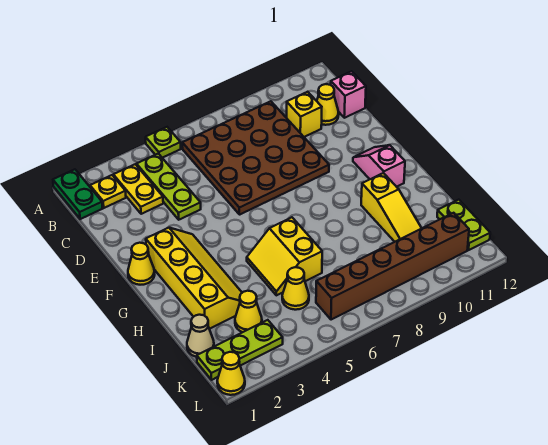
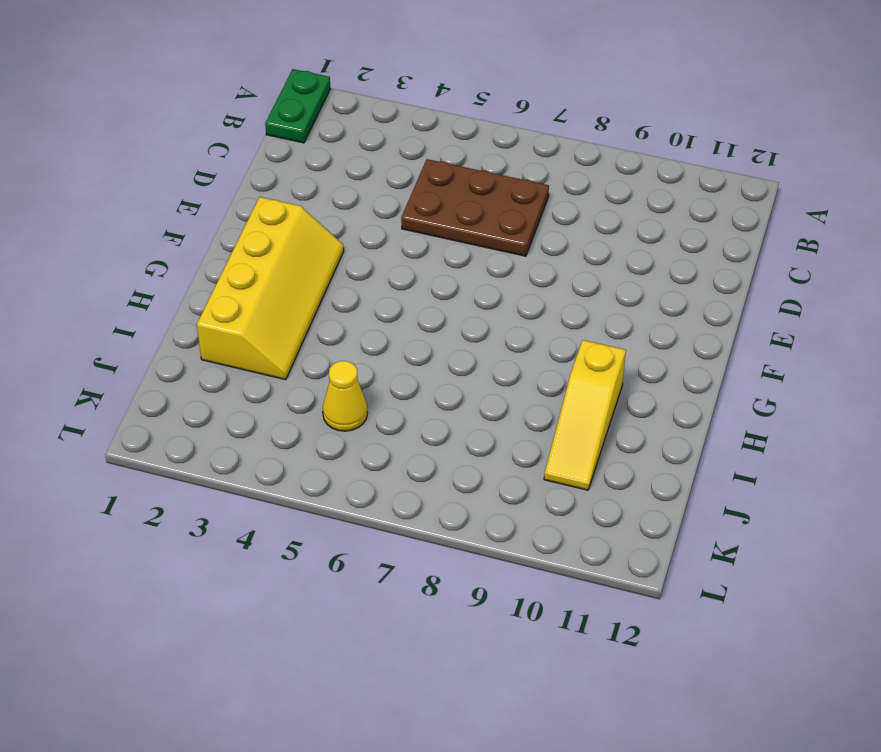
brown plate C5:D7 level 1 -> brown plate B6:E9 level 1
none -> lime plate A5 level 1
none -> yellow plate B2 level 1
none -> yellow plate B3:C3 level 1

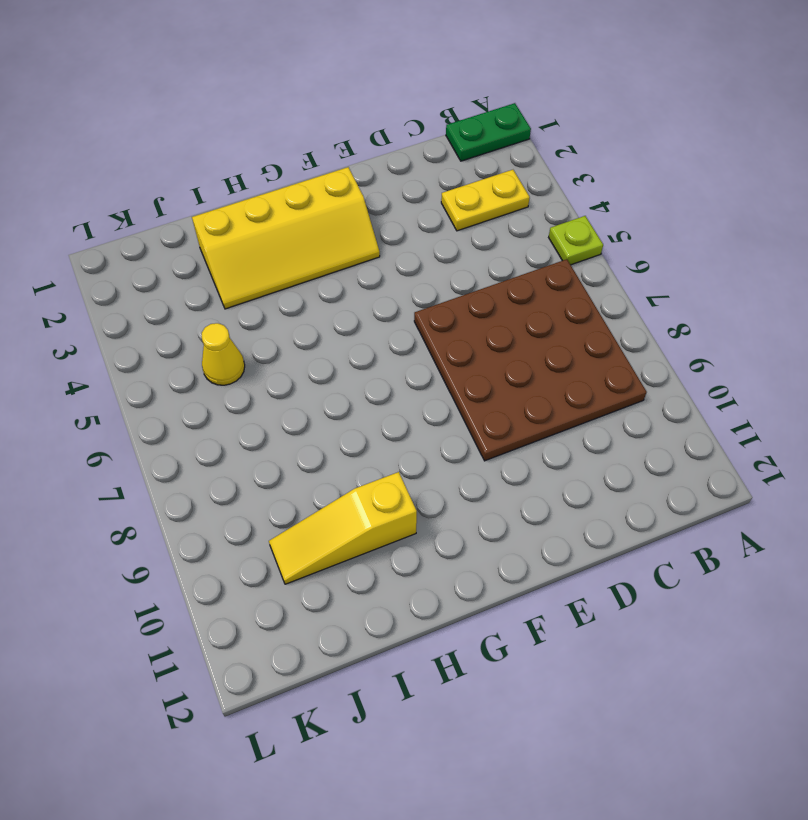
none -> yellow plate B2 level 1
none -> lime plate B4:D4 level 1
none -> yellow brick C10 level 1

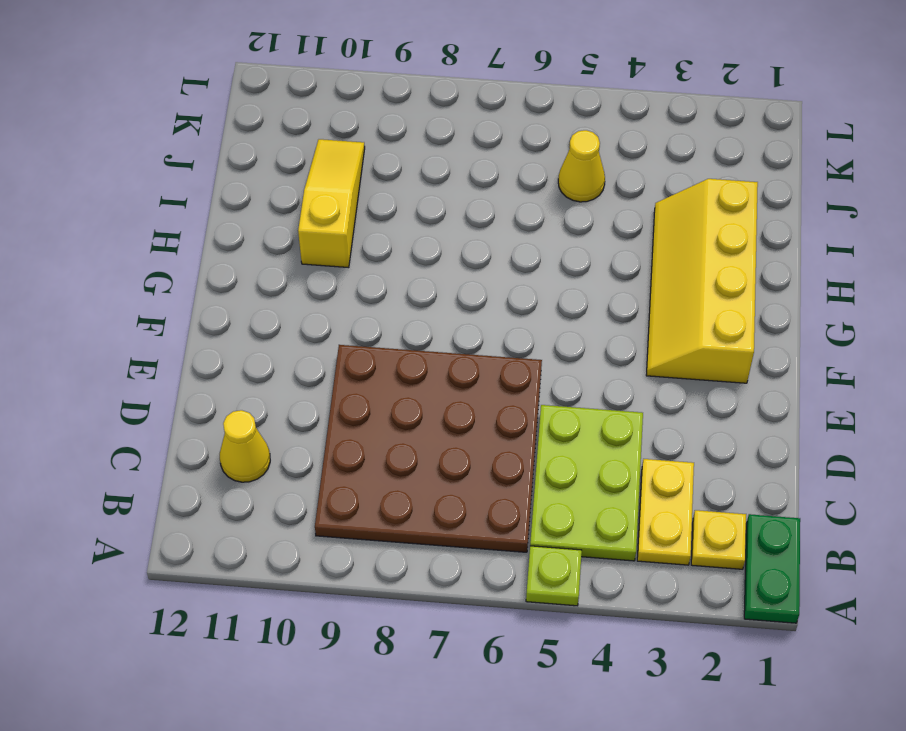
lime plate B4:D5 level 1 -> lime plate B4:D4 level 1
none -> yellow brick C10 level 1
none -> pink brick C12 level 1
none -> yellow cone F1 level 1

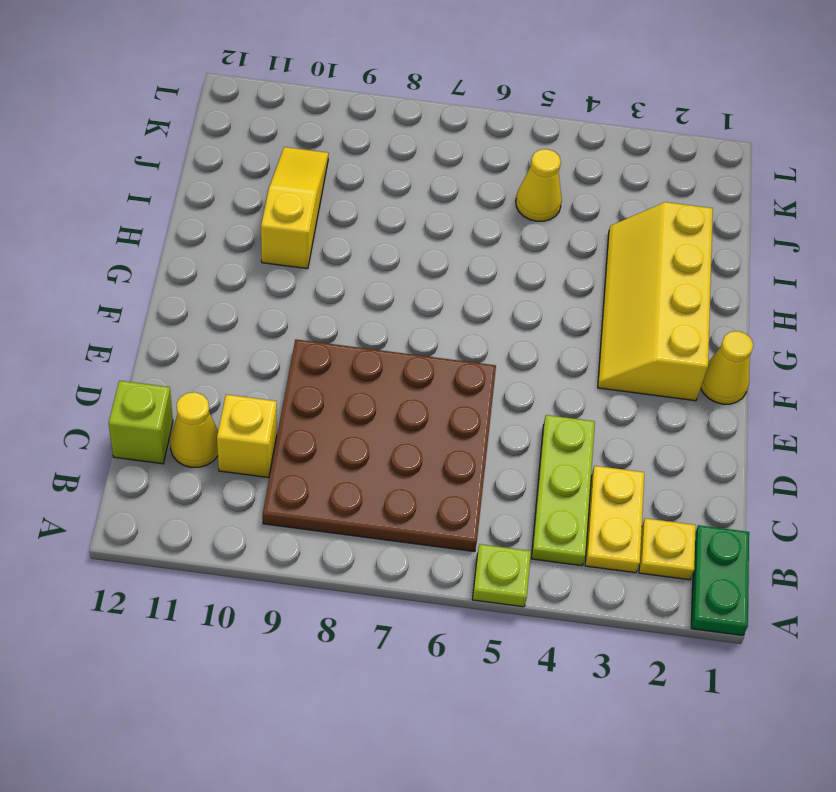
lime brick C12 level 1 -> pink brick C12 level 1
none -> pink slope F11:G11 level 1 top G
none -> yellow slope H5:I6 level 1 top 6
none -> tan cone J1 level 1

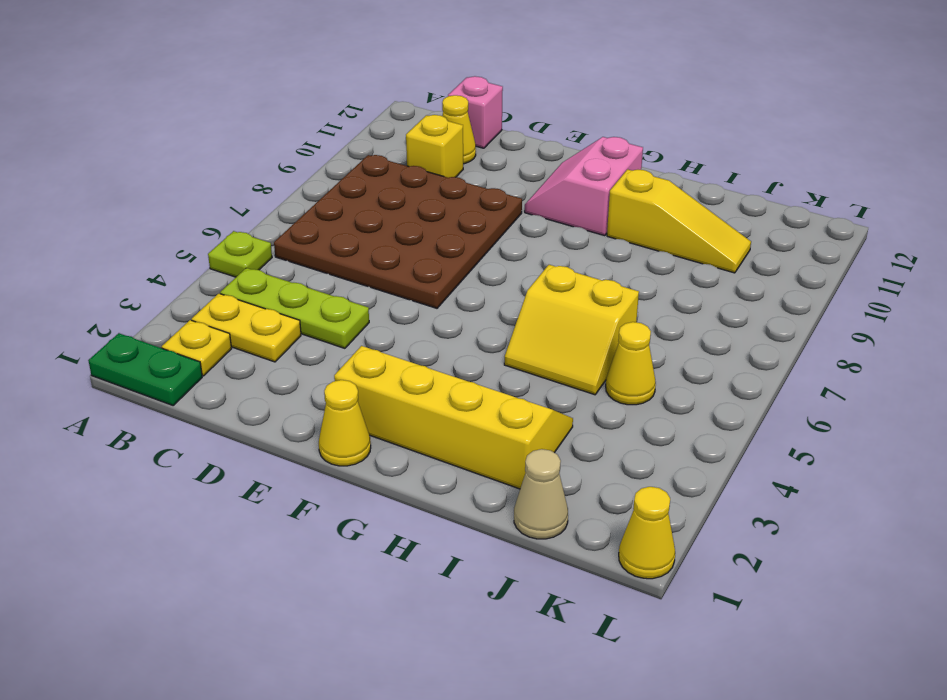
pink slope F10:G11 level 1 top G -> pink slope F11:G11 level 1 top G
none -> yellow cone J3 level 1
none -> lime plate J12:K12 level 1
none -> lime plate K1:K3 level 1

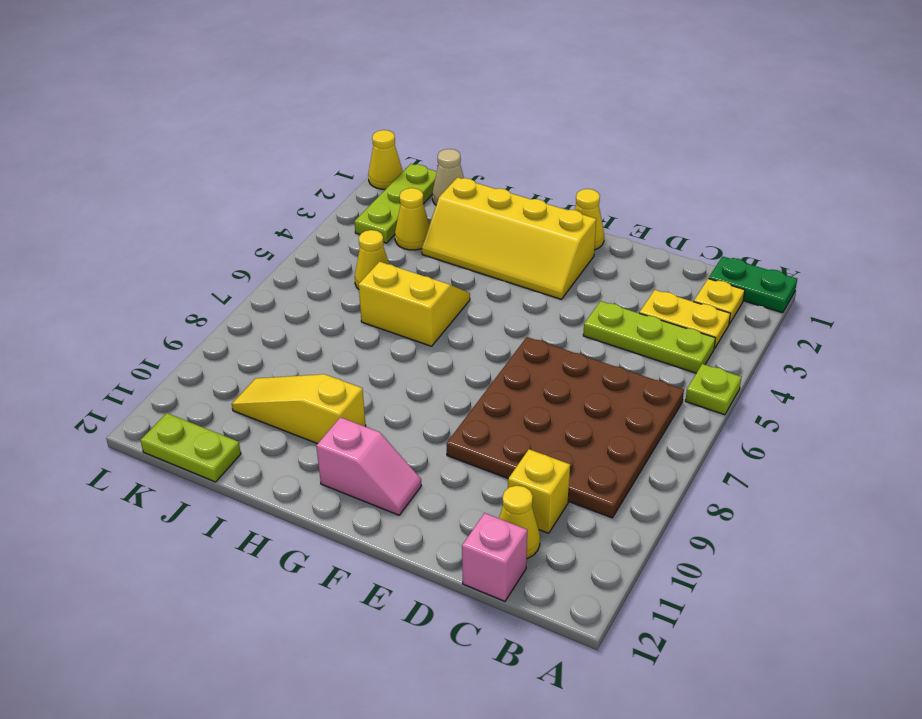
none -> brown brick K6:K11 level 1

